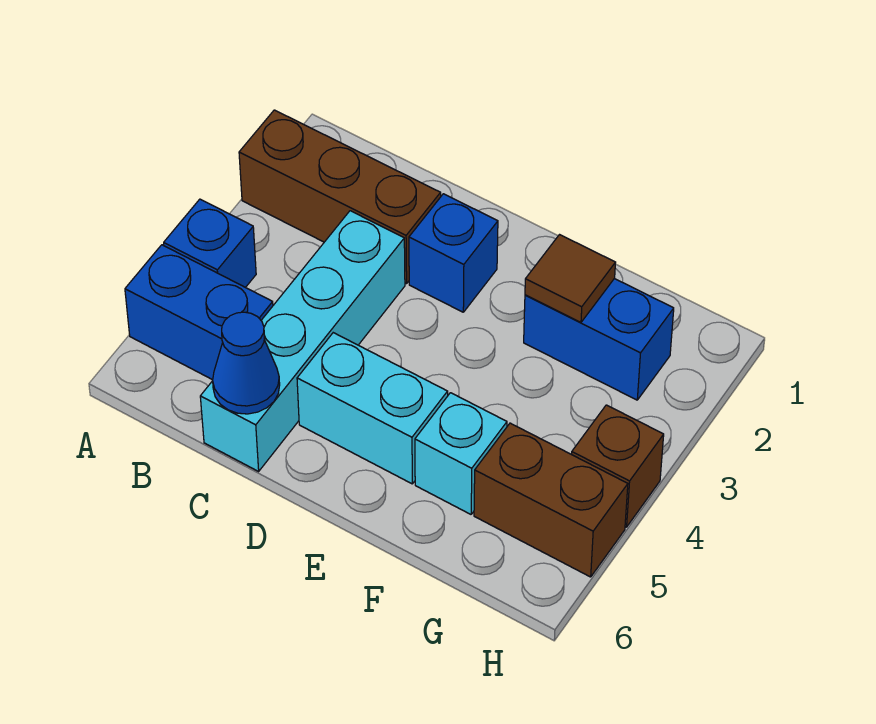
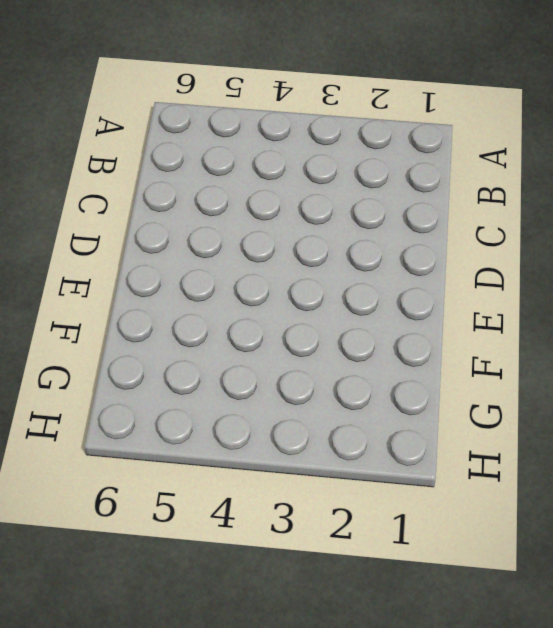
none -> brown brick A2:C2 level 1
none -> blue brick A4 level 1
none -> blue brick A5:B5 level 1

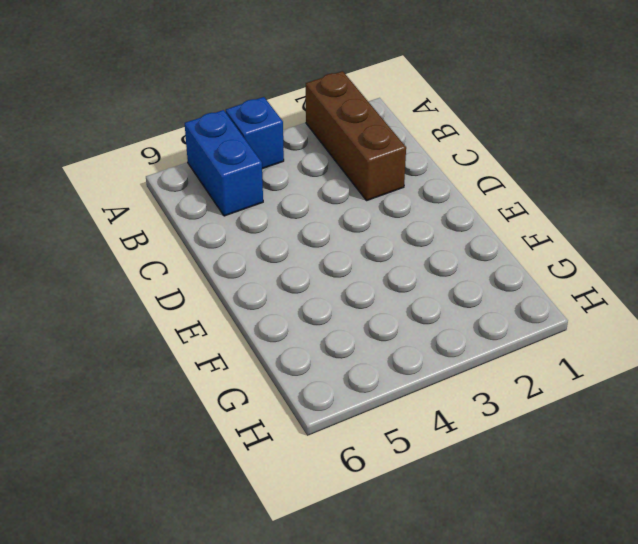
none -> cyan brick C3:C6 level 1
none -> blue brick D2 level 1
none -> cyan brick D5:E5 level 1

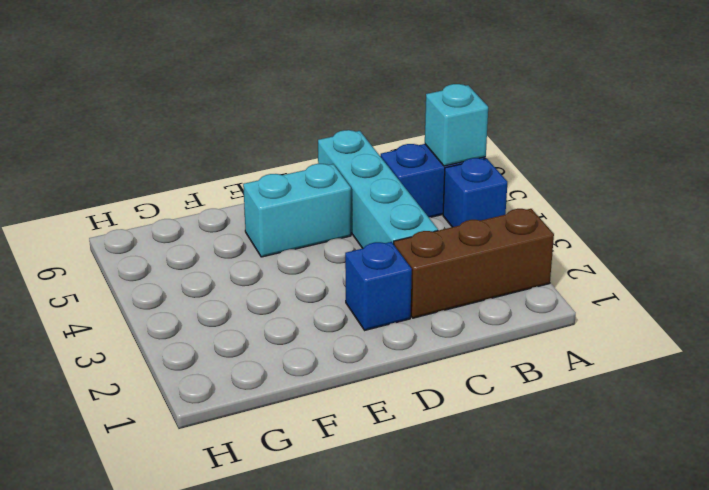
cyan brick A5 level 2 -> cyan brick F5 level 1
none -> blue brick F2:G2 level 1
none -> brown brick G5:H5 level 1
none -> brown brick H4 level 1

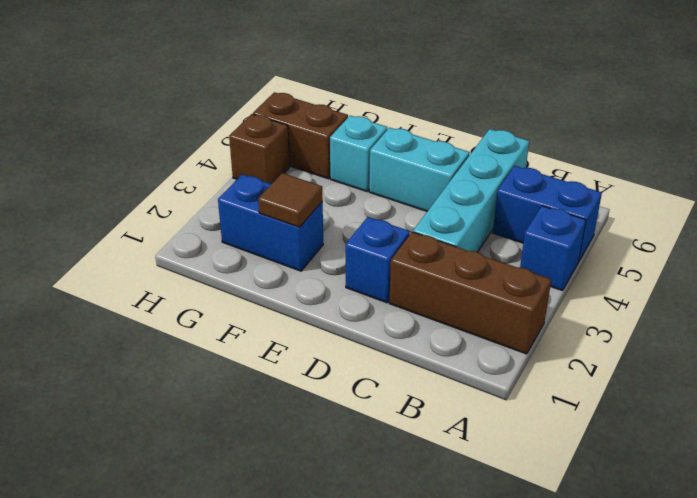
none -> blue cone C6 level 2

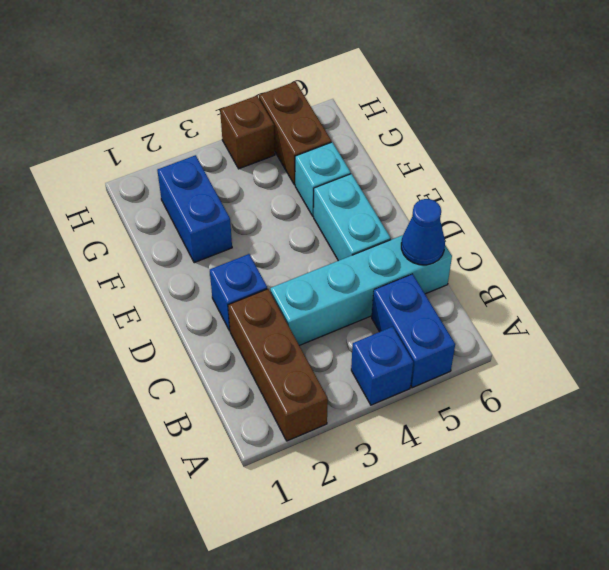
none -> brown tile F2 level 2

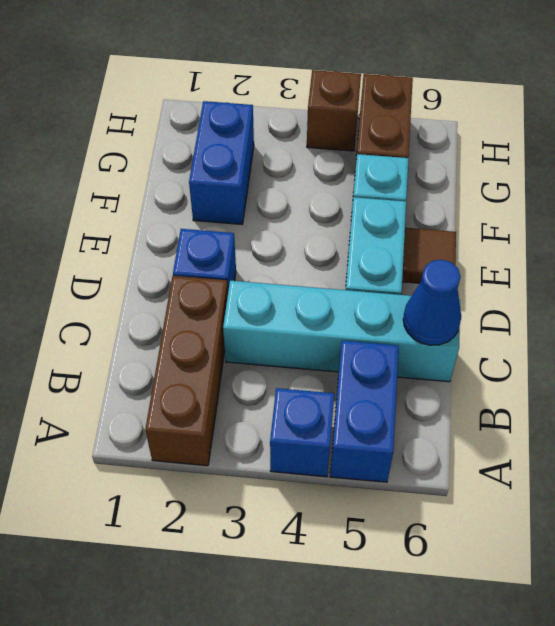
brown tile E6 level 1 -> brown tile F2 level 2

